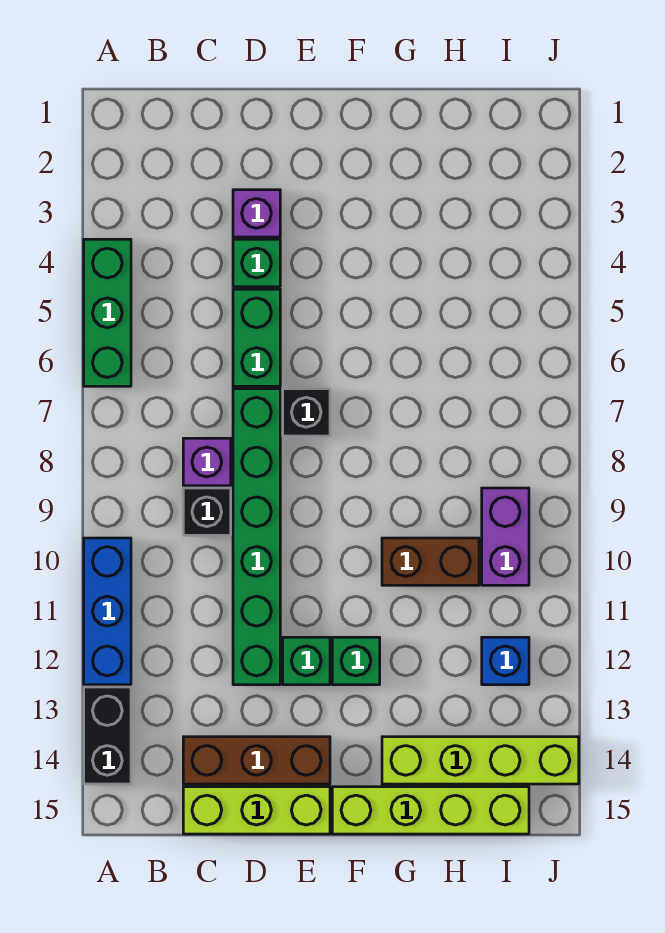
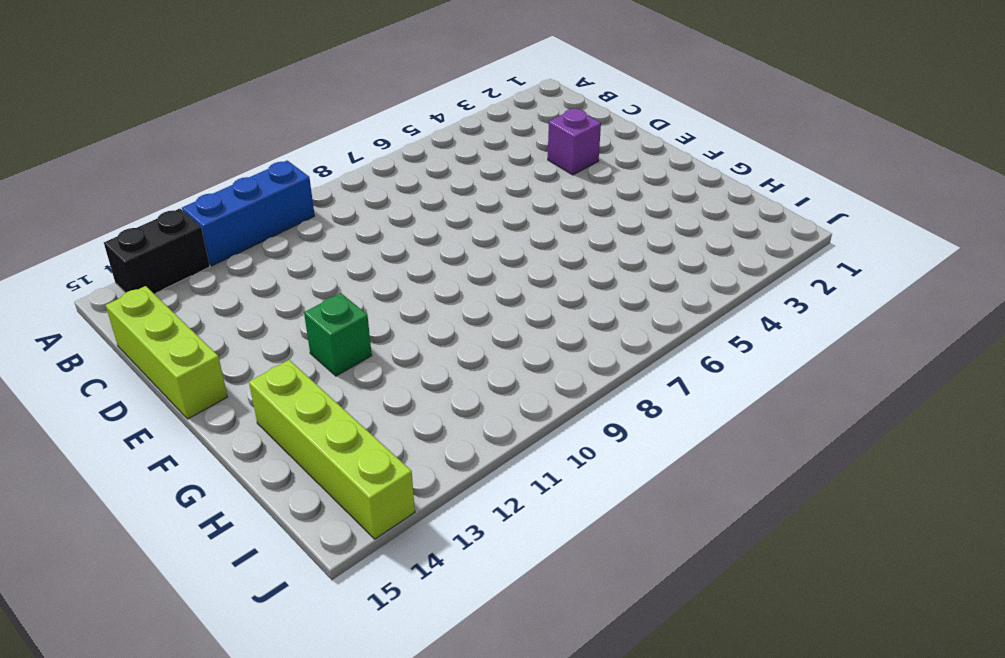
none -> green brick A4:A6 level 1
none -> purple brick C8 level 1
none -> black brick C9 level 1

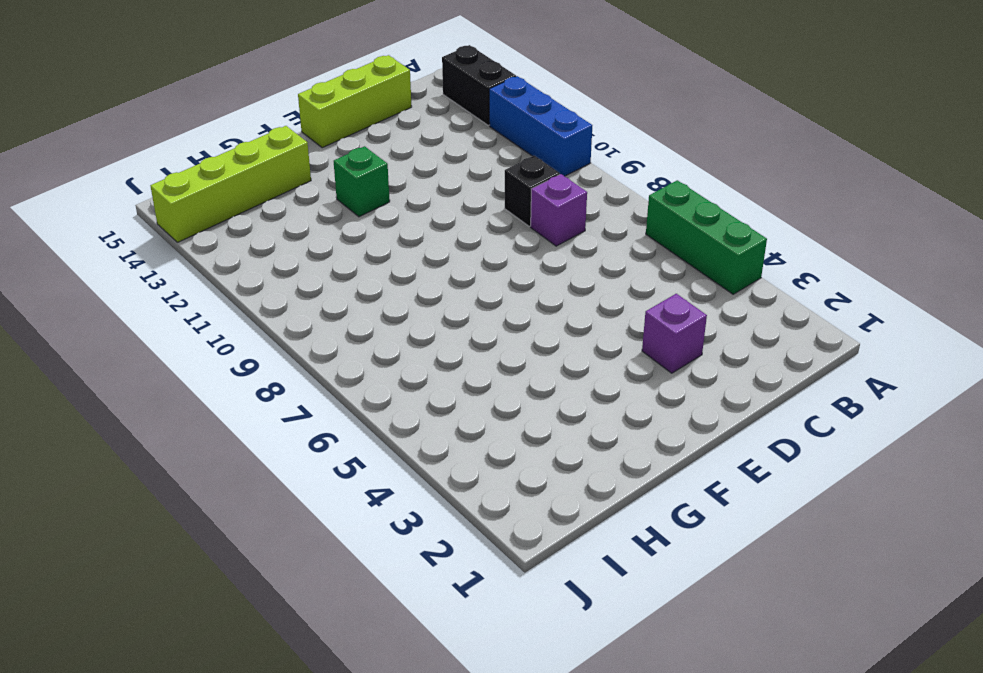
none -> brown brick C14:E14 level 1
none -> green brick D4 level 1
none -> green brick D5:D6 level 1

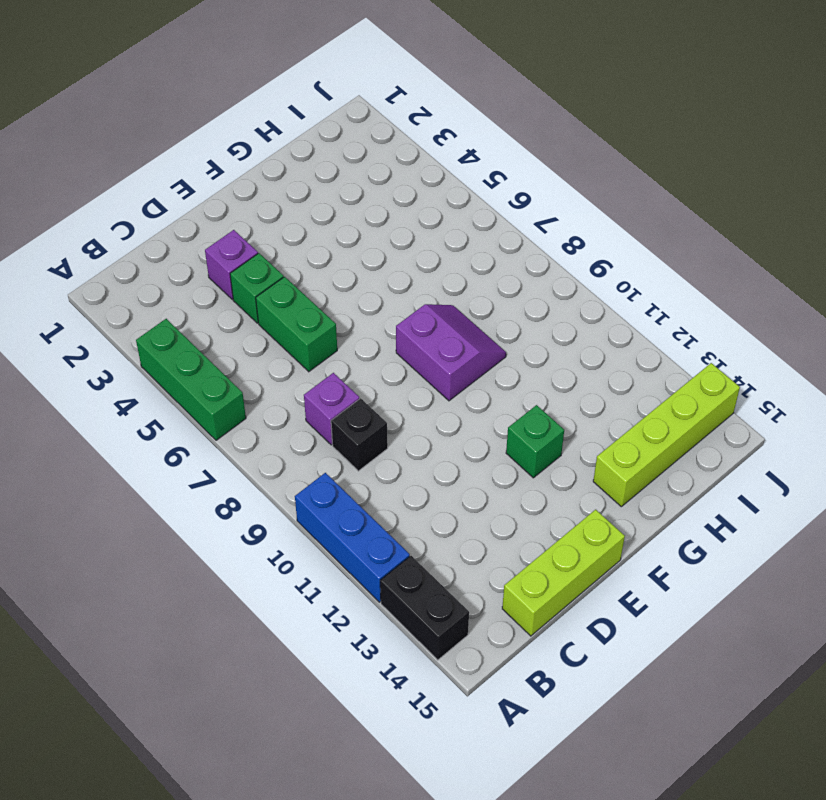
purple slope F8:G9 level 1 top F -> none
none -> brown brick C14:E14 level 1
none -> green brick D7:D12 level 1
none -> black brick E7 level 1

